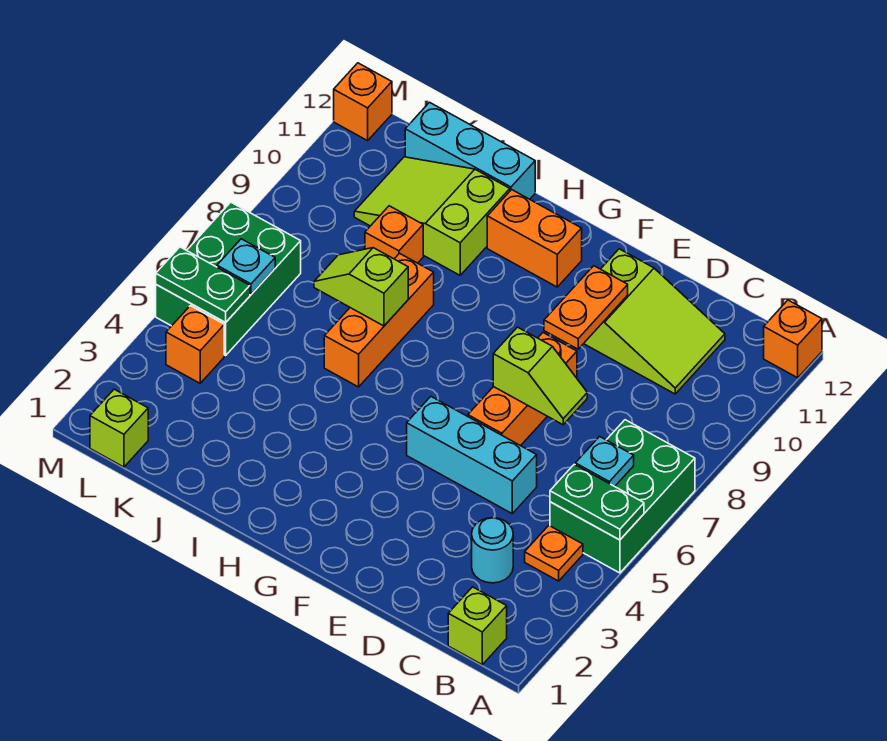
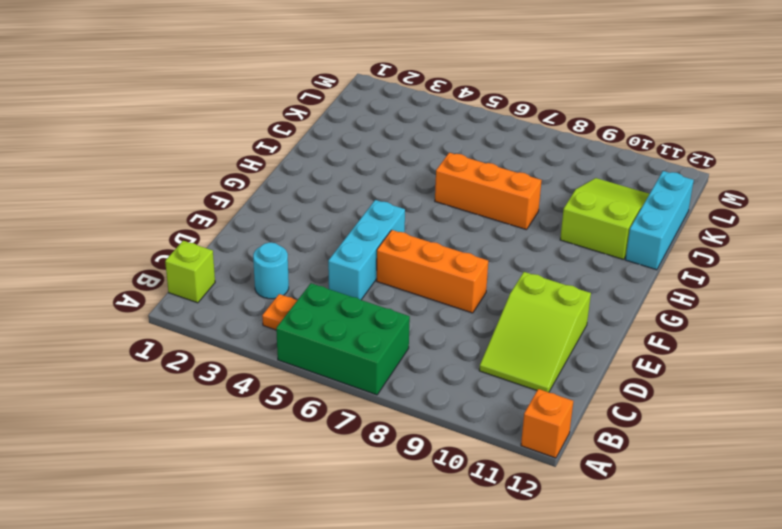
none -> orange brick G11:H11 level 1
none -> orange brick J9 level 1
none -> lime brick L1 level 1

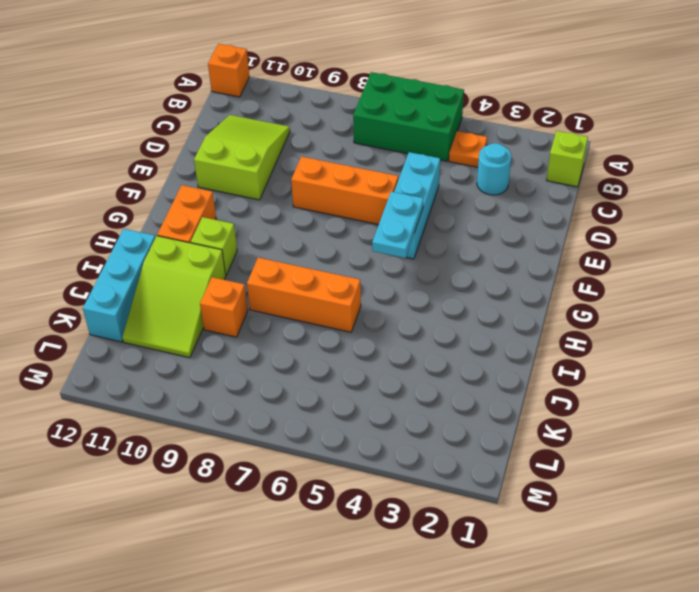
cyan plate F5:G5 level 2 -> none
lime brick H10 level 1 -> lime brick L1 level 1
none -> orange brick L4 level 1
none -> green brick L5:M7 level 1
none -> orange brick M12 level 1

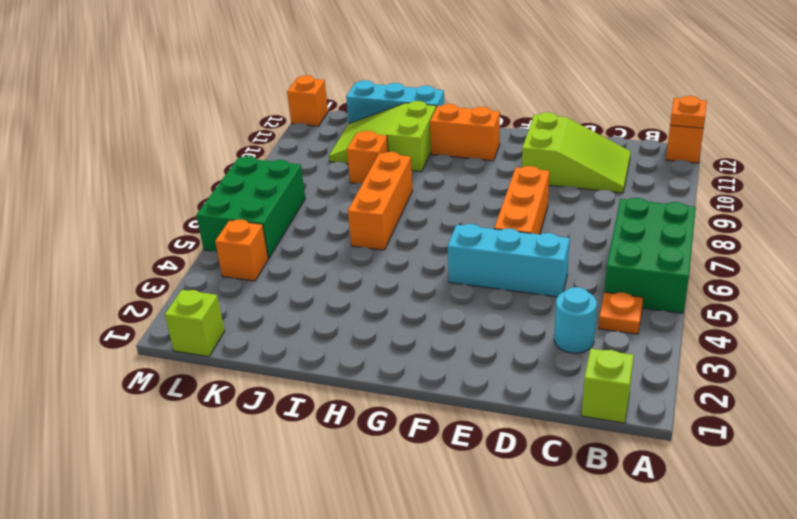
orange plate A12 level 2 -> none
none -> green plate A5:B5 level 2
none -> cyan plate B6 level 2
none -> lime slope D7:E7 level 2 top E

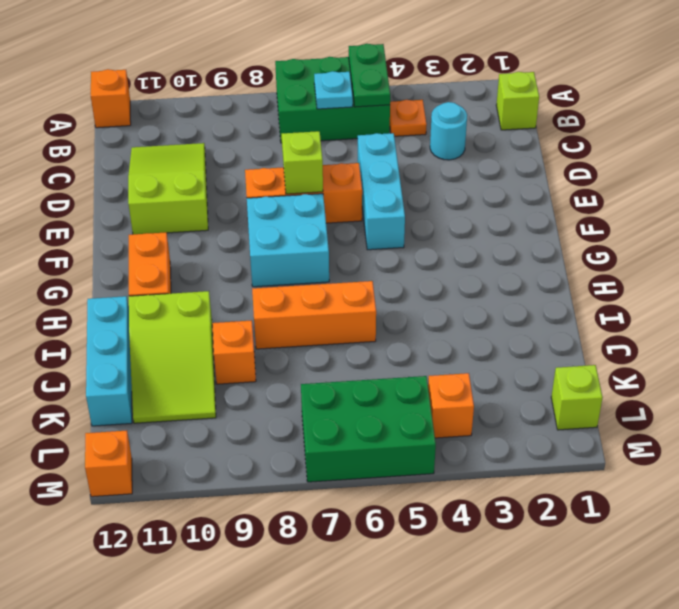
cyan brick F7:G8 level 1 -> none
none -> orange plate E9:E10 level 2
none -> lime slope I7:J7 level 2 top I
none -> green plate L5:M5 level 2

